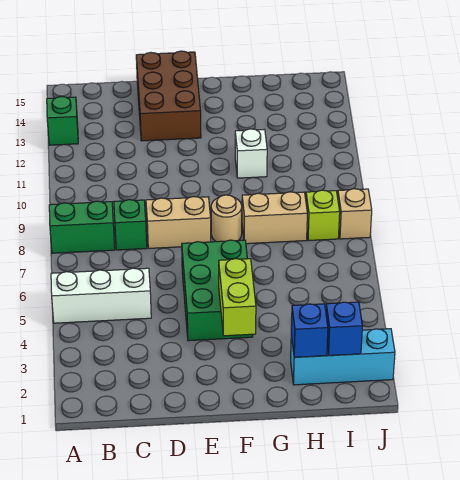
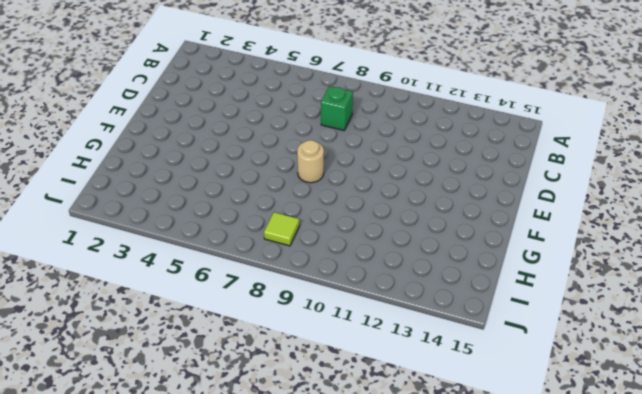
lime tile I8 level 1 -> lime brick I8 level 1
none -> white brick A5:C5 level 1
none -> green brick A8:B8 level 1
none -> green brick A13 level 1

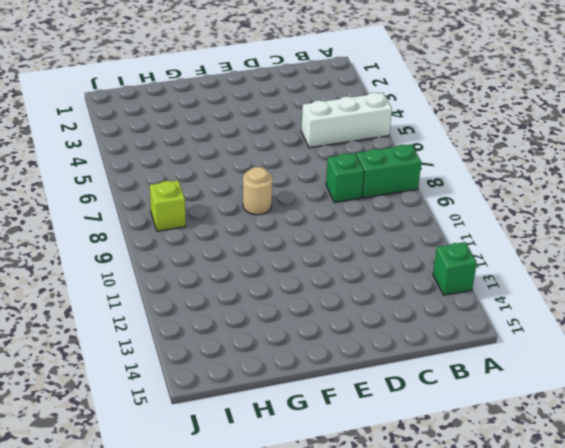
none -> tan brick D8:E8 level 1
none -> brown brick D13:E15 level 1
none -> green brick E4:F6 level 1

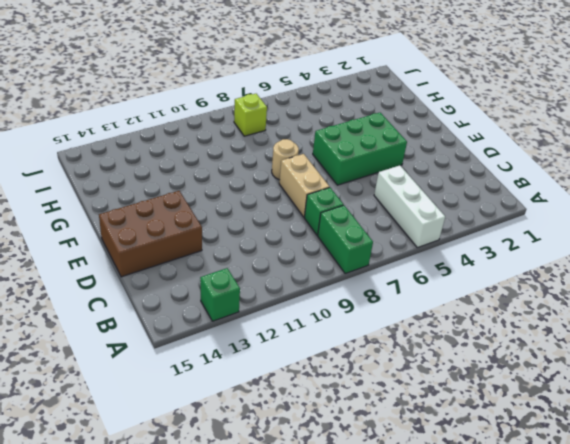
none -> tan brick G8:H8 level 1
none -> white brick G11 level 1
none -> cyan brick H2:J2 level 1

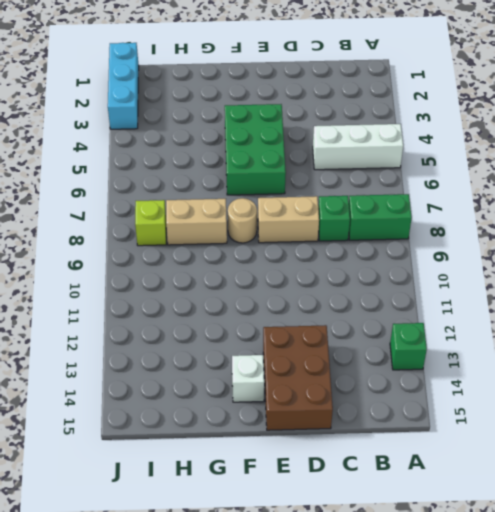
white brick F14 level 1 -> white brick G11 level 1
cyan brick J1:J3 level 1 -> cyan brick H2:J2 level 1
none -> tan brick J8 level 1
none -> lime brick F3:F4 level 2
none -> blue brick H2 level 2

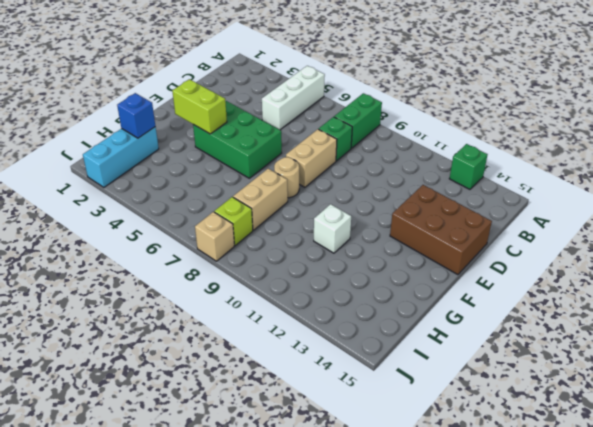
none -> blue brick I2 level 2

